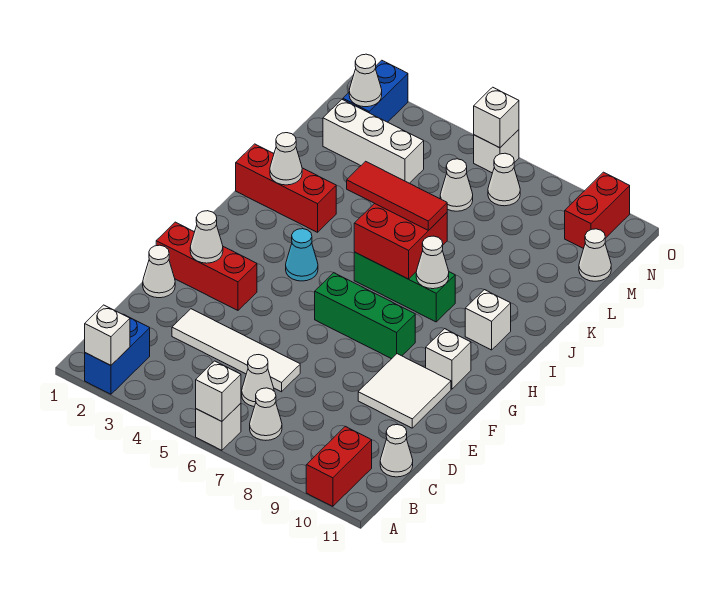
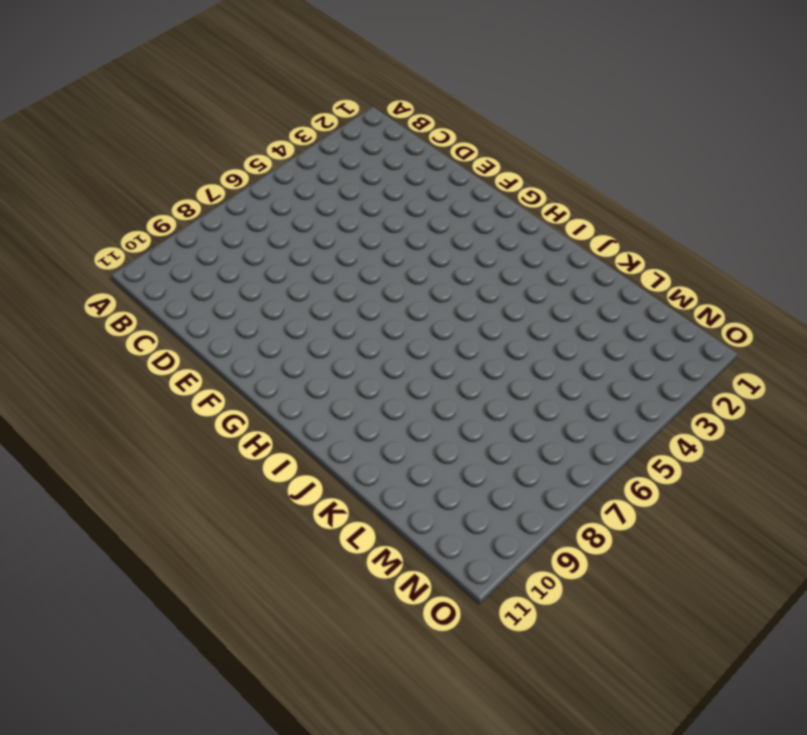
none -> blue brick A2:B2 level 1
none -> white brick A6 level 1
none -> red brick A10:B10 level 1
none -> white cone B7 level 1

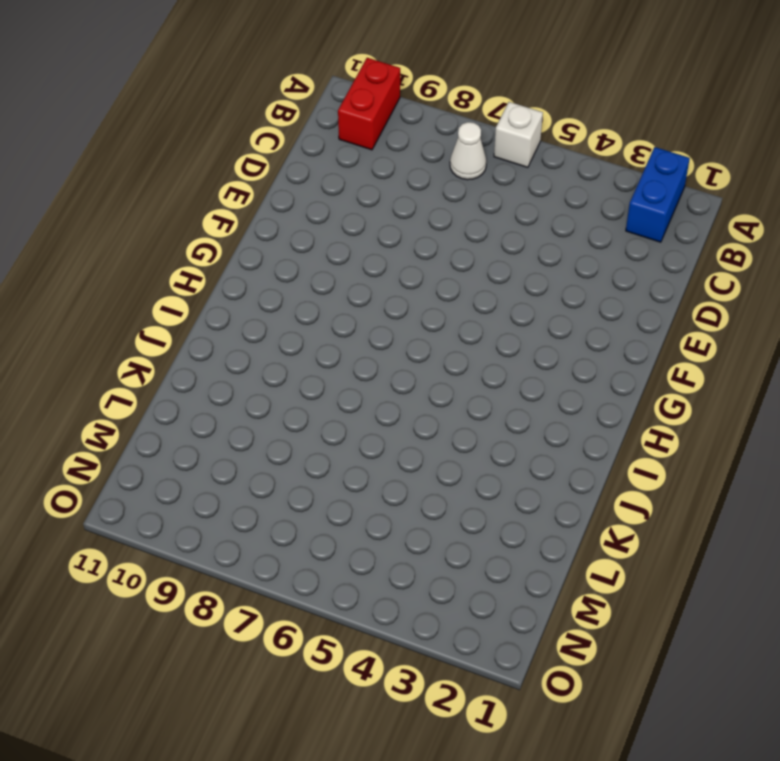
none -> white cone C6 level 1
none -> white cone C11 level 1
none -> white tile D3:D6 level 1
none -> white cone E1 level 1

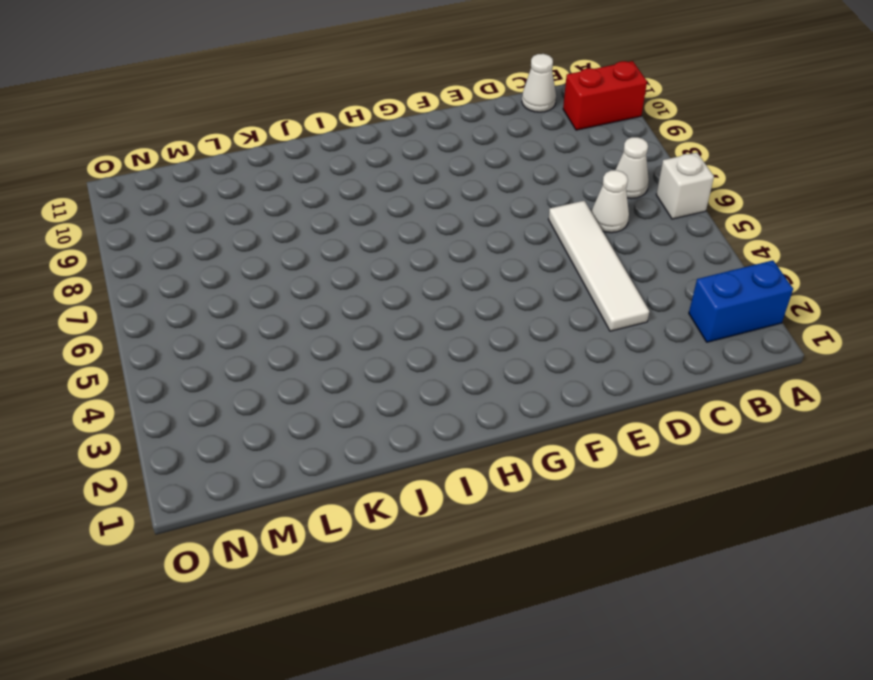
none -> white cone E1 level 1
none -> white tile E9:F10 level 1
none -> red brick F1:F3 level 1
none -> green brick G6:G8 level 1

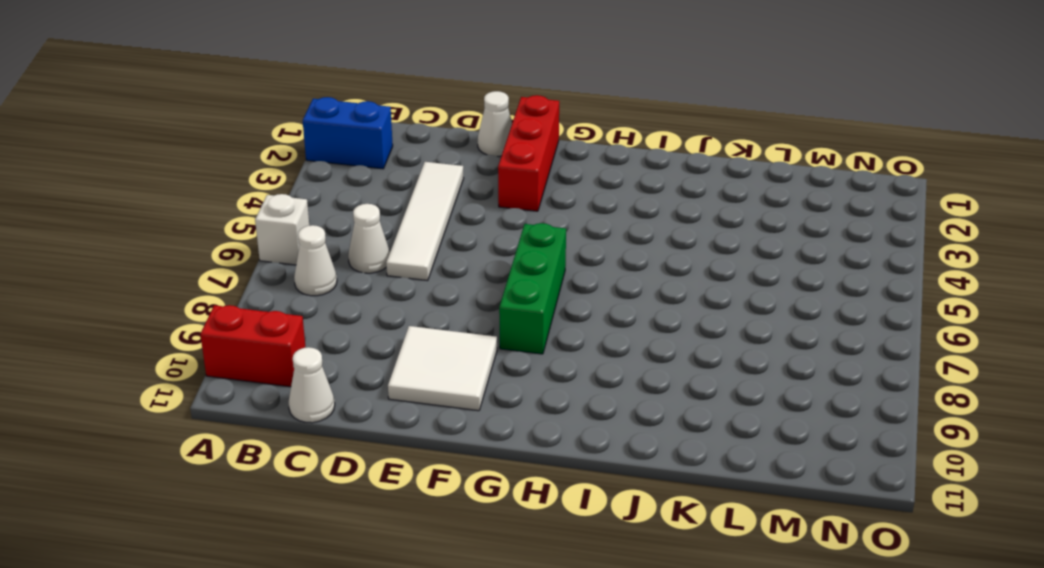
none -> white brick G10 level 1
none -> cyan cone H4 level 1
none -> green brick I6:I8 level 1
none -> white brick I10 level 1

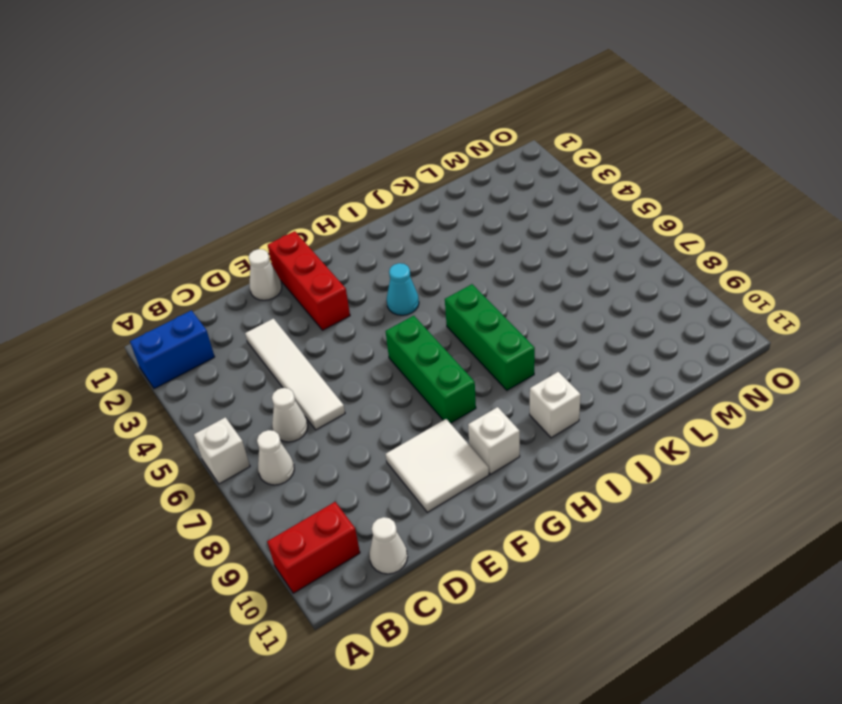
none -> red brick J1:J3 level 1
none -> white brick M2:M4 level 1
none -> white cone M6 level 1
none -> white cone M11 level 1

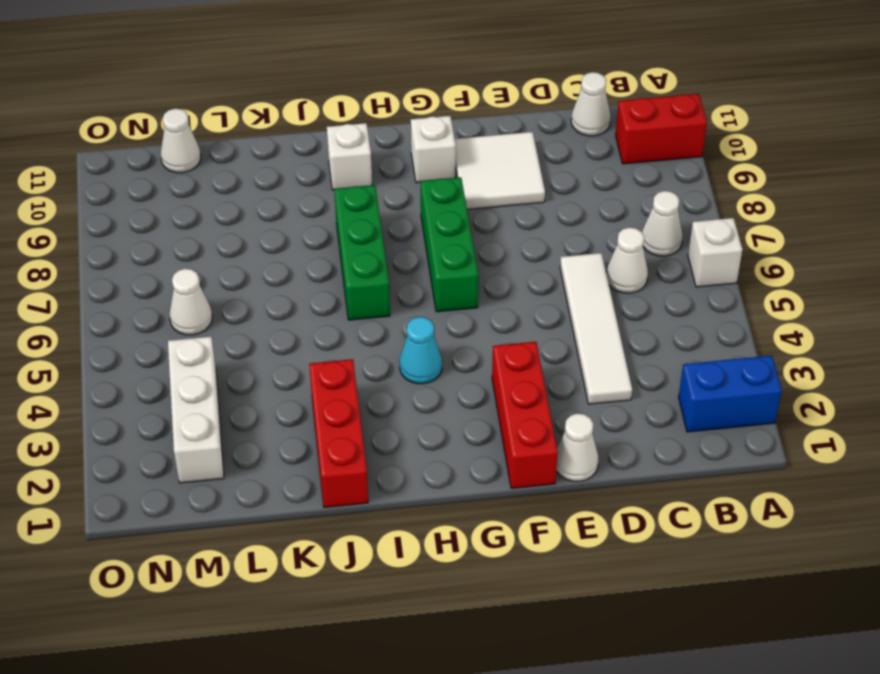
none -> blue brick N2:O2 level 1
none -> white cone N7 level 1
none -> red brick N10:O10 level 1
none -> white brick O6 level 1

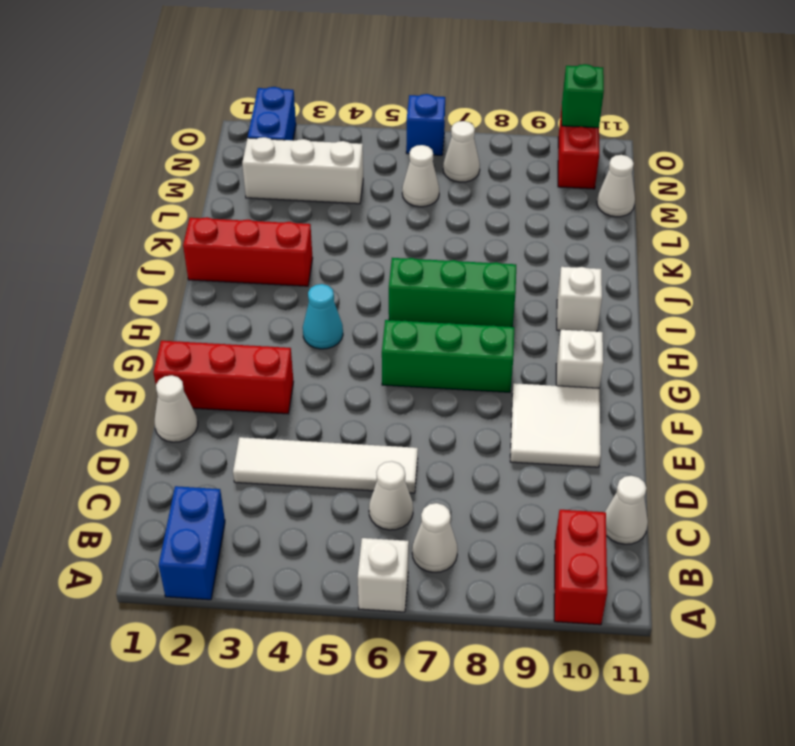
blue brick O6 level 1 -> white brick O6 level 1
green brick O10 level 2 -> none
none -> white brick A2 level 2
none -> white brick A6 level 2
none -> white cone F2 level 2
none -> red brick I6:J7 level 2

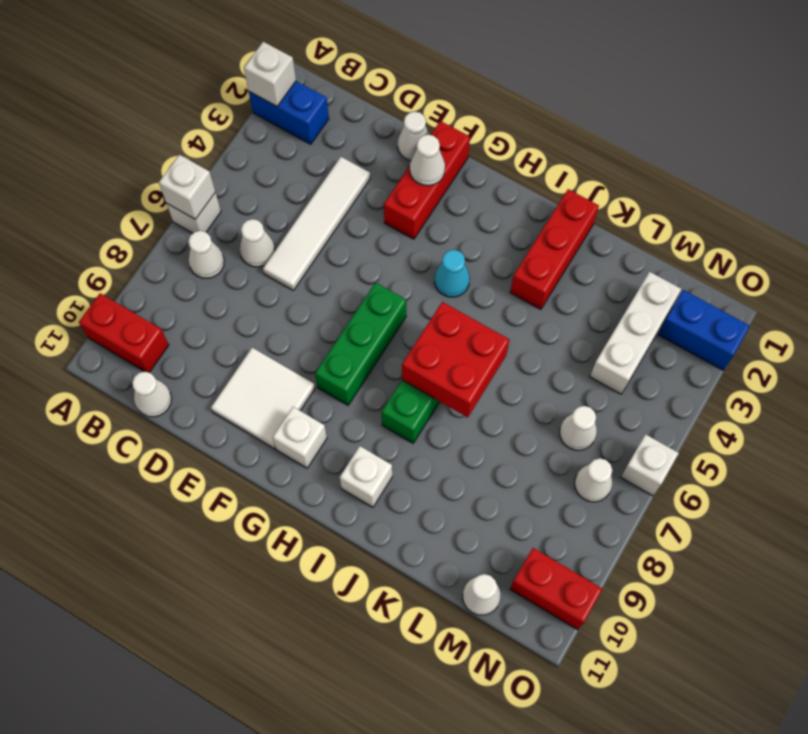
none -> white cone I8 level 2
none -> white cone J2 level 2
none -> white cone N2 level 2
none -> white brick O6 level 2

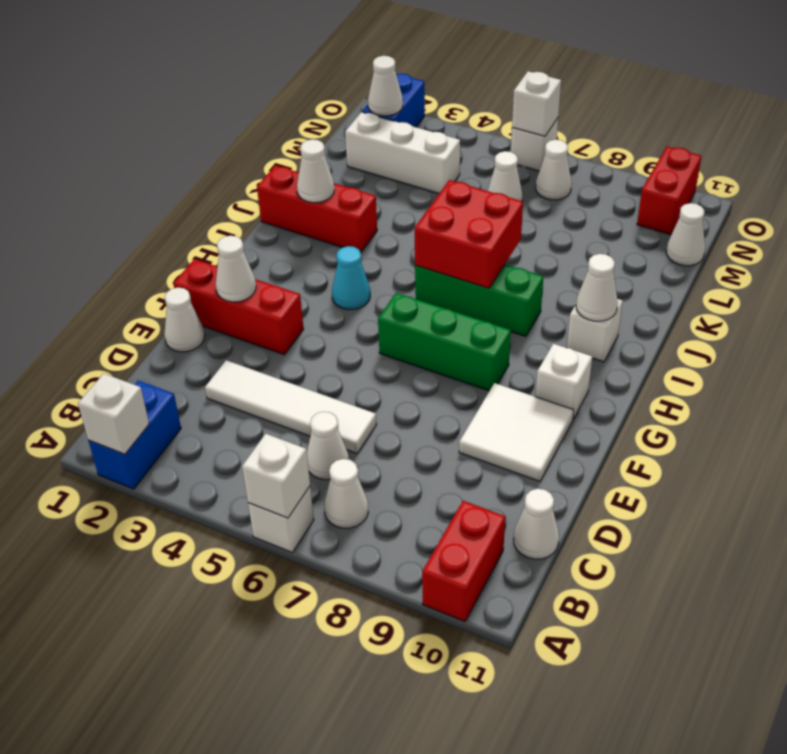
white cone I10 level 2 -> white cone I8 level 2
none -> red tile J5:J7 level 3

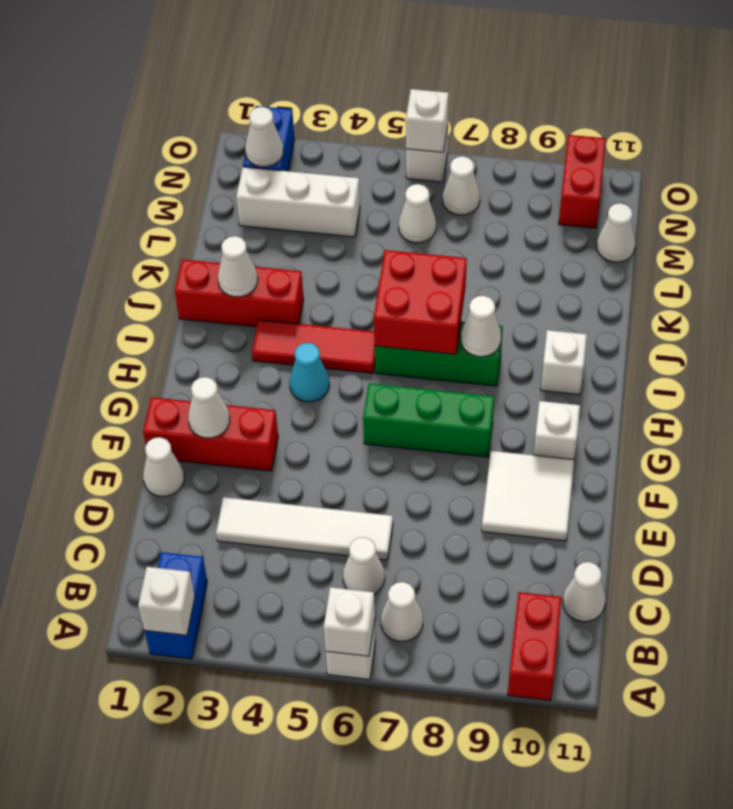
red tile I3:I5 level 1 -> red tile J5:J7 level 3

